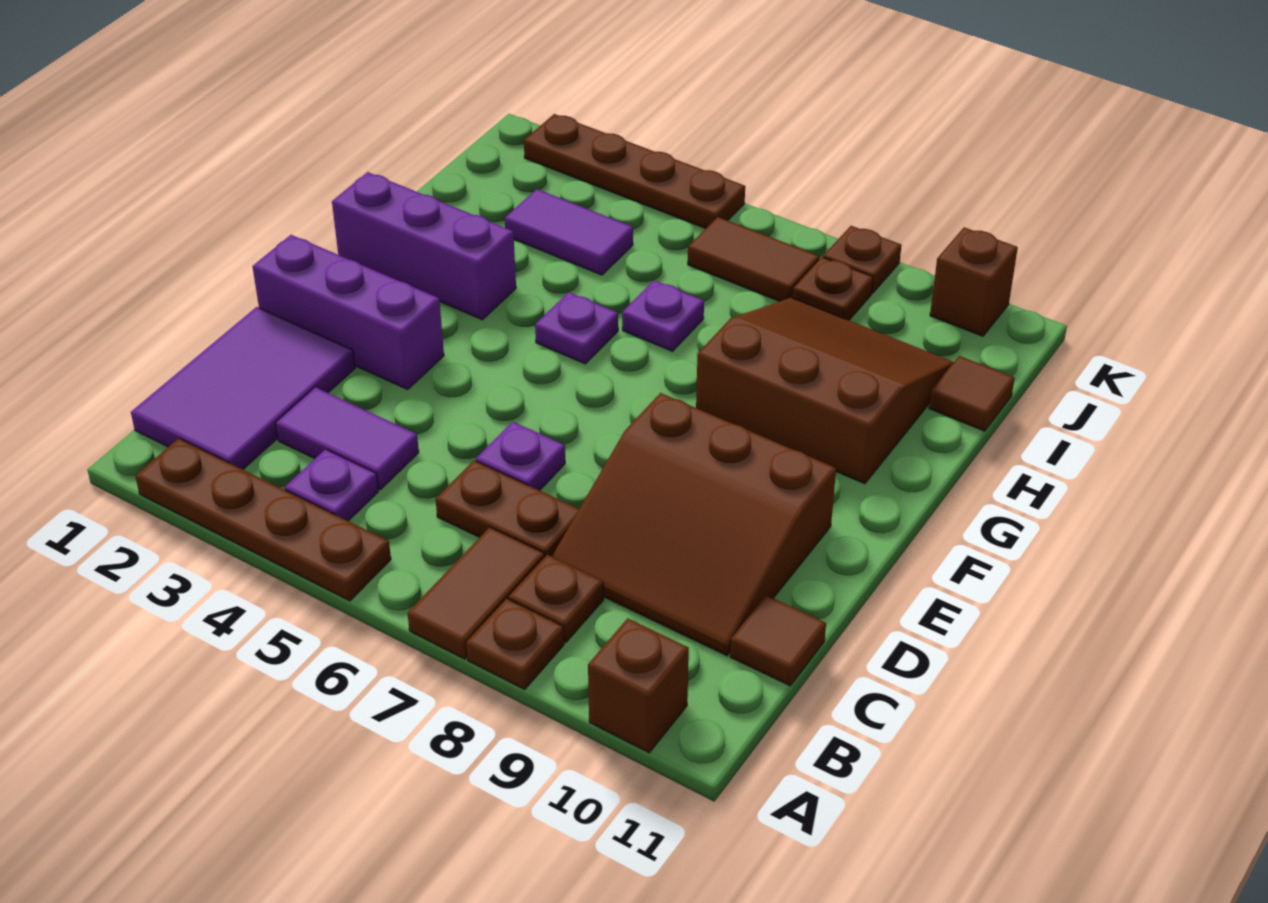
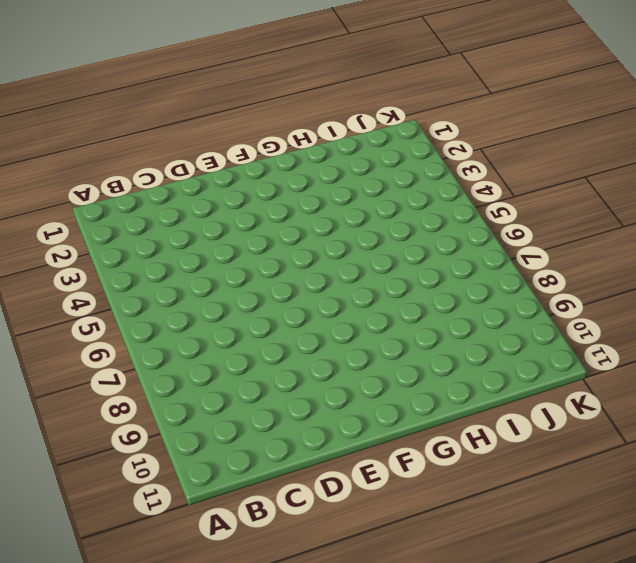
none -> brown plate A2:A5 level 1
none -> brown tile A7:B7 level 1
none -> brown plate A8 level 1

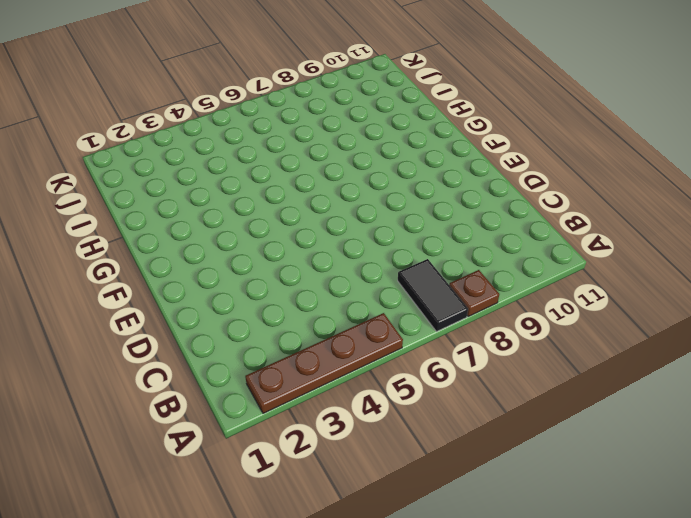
black tile A7:B7 level 1 -> brown tile A7:B7 level 1
none -> brown brick A10 level 1
none -> purple tile B1:D2 level 1
none -> purple plate B4 level 1

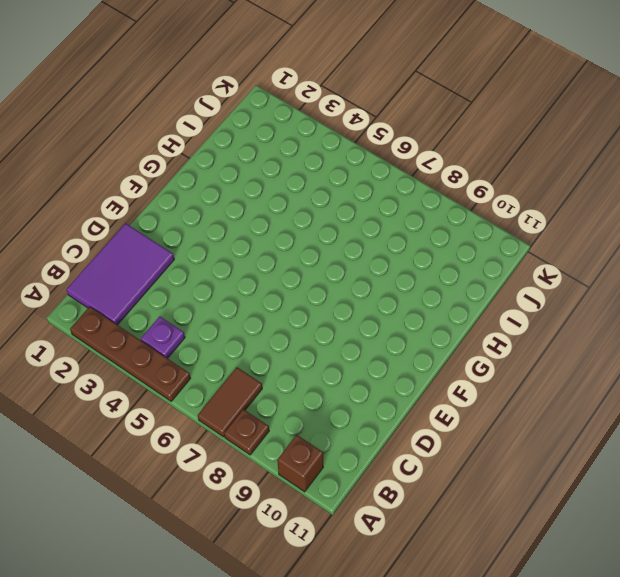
none -> brown plate B8 level 1
none -> purple tile C3:C4 level 1
none -> brown plate C6:C7 level 1

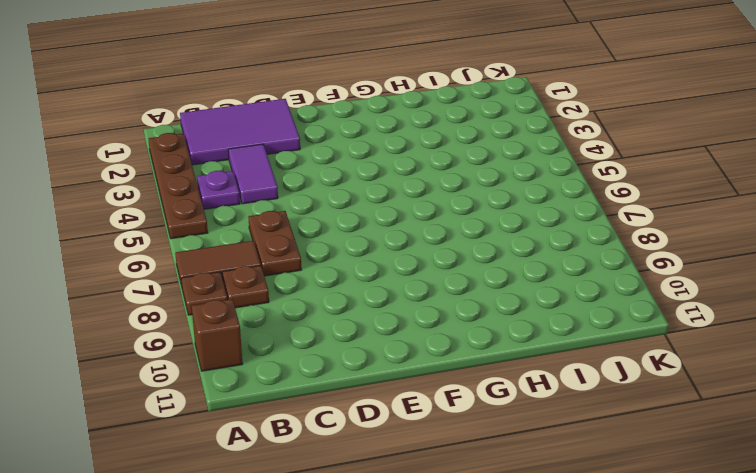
none -> brown slope C8:E10 level 1 top E
none -> brown tile C11 level 1
none -> purple plate D6 level 1

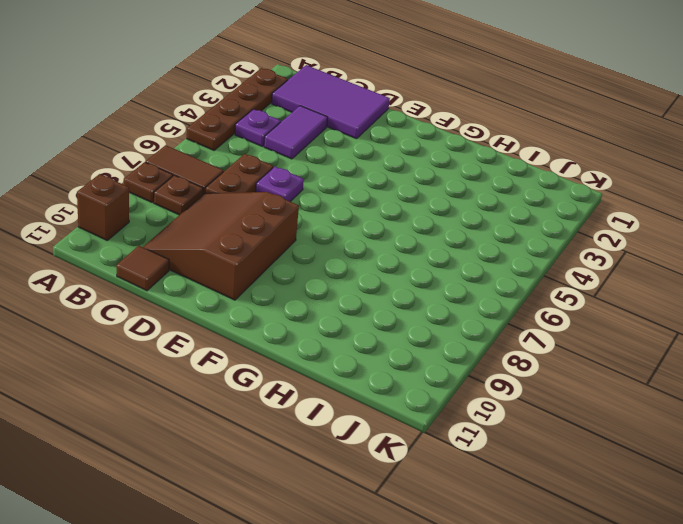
none -> purple brick E1:E3 level 1
none -> purple brick G1:G3 level 1
none -> purple plate G5 level 1

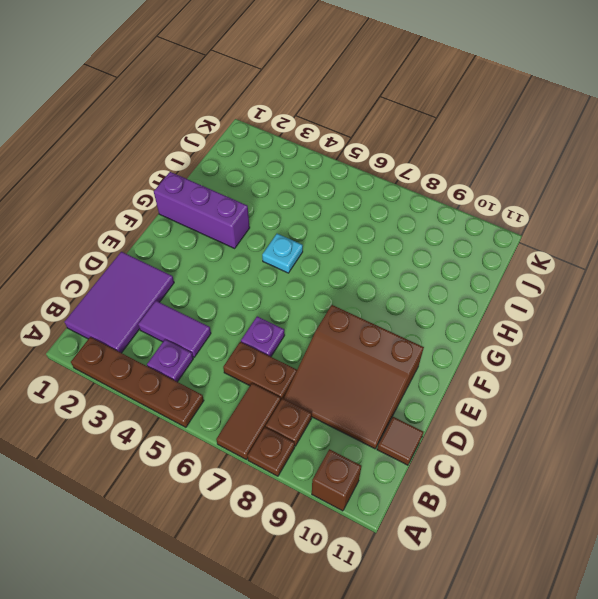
cyan plate G5 level 1 -> purple plate G5 level 1
none -> purple brick E1:E3 level 1
none -> brown slope G8:I10 level 1 top G
none -> purple plate H6 level 1

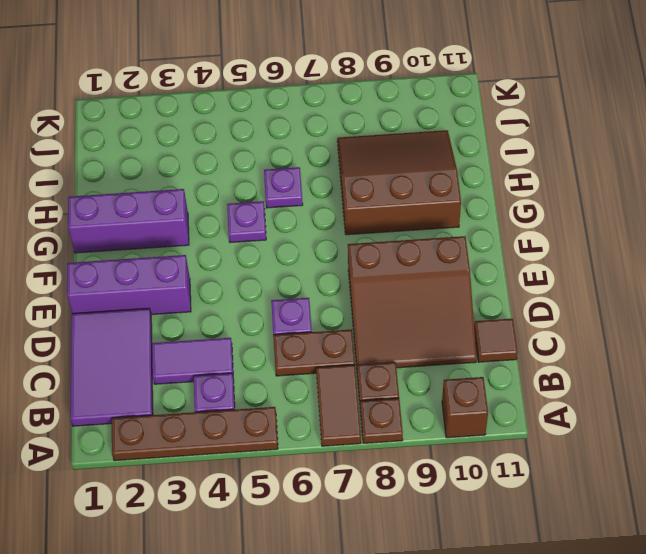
none -> purple tile I3:I4 level 1
none -> brown tile I11 level 1
none -> brown tile J6:J7 level 1

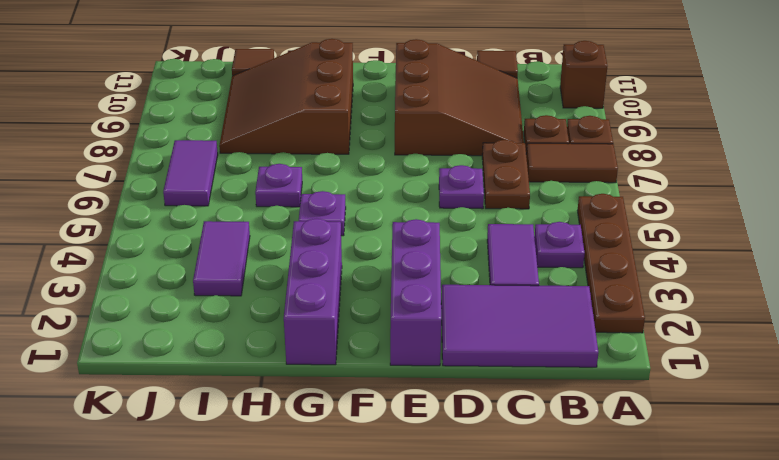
purple tile J6:J7 level 1 -> brown tile J6:J7 level 1
none -> brown plate J8 level 1
none -> brown plate K2:K5 level 1
none -> brown plate K8 level 1

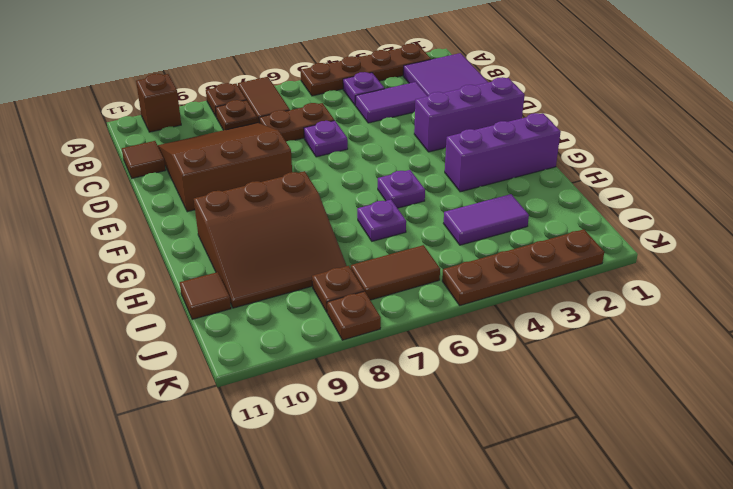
none -> brown brick K10 level 1

